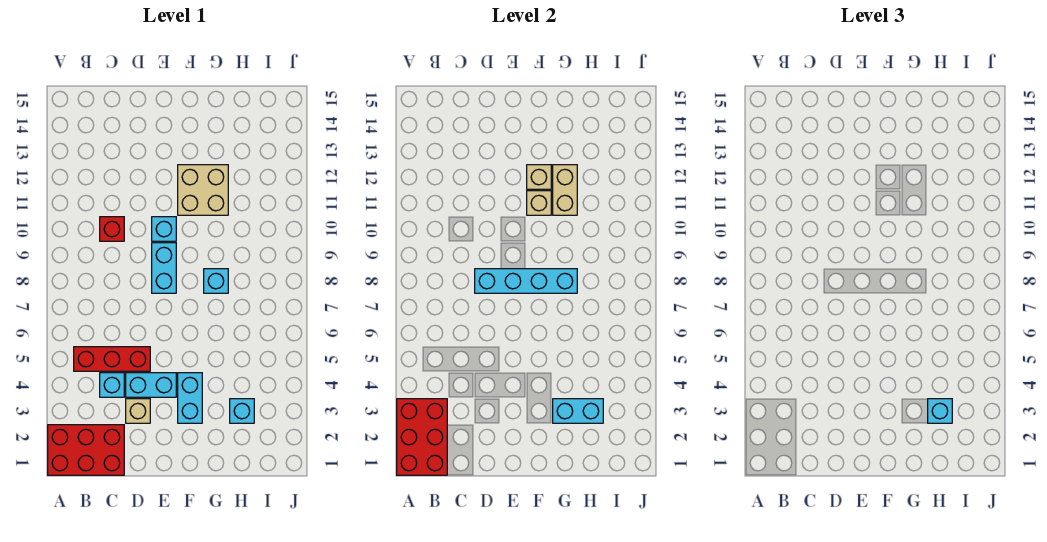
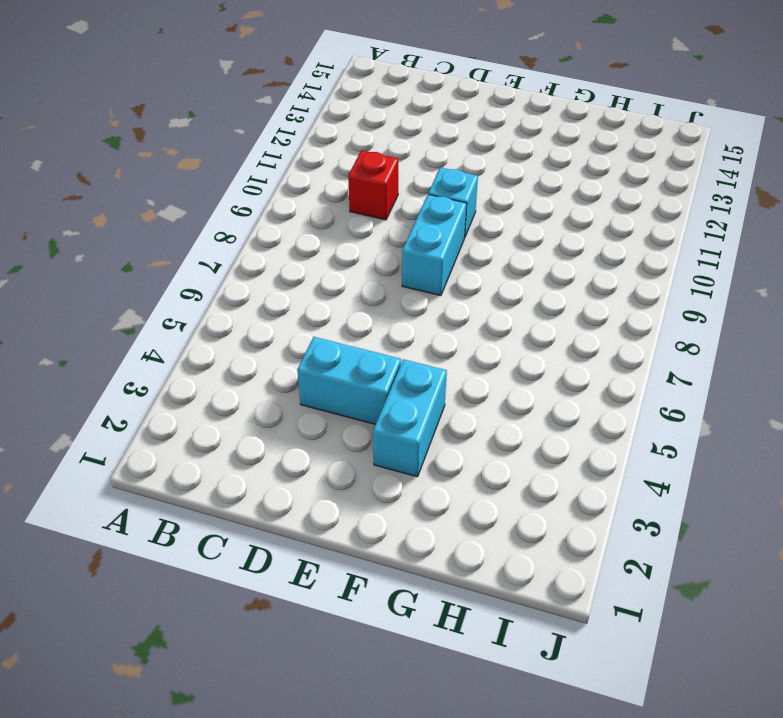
none -> red brick A1:C2 level 1
none -> red brick B5:D5 level 1
none -> cyan brick C4 level 1

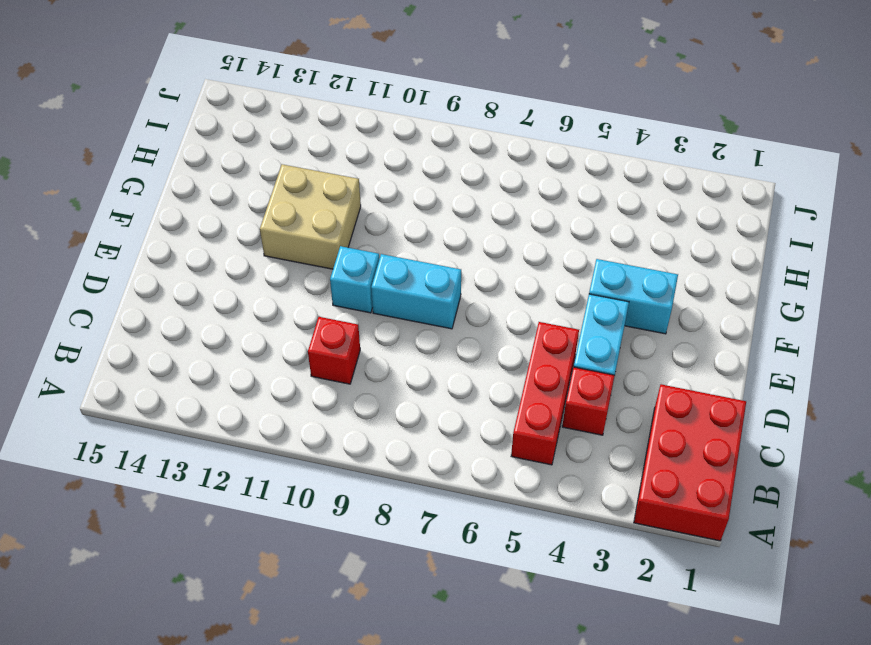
red brick C4 level 1 -> cyan brick C4 level 1
none -> tan brick D3 level 1
none -> cyan brick G8 level 1
none -> cyan brick H3 level 1

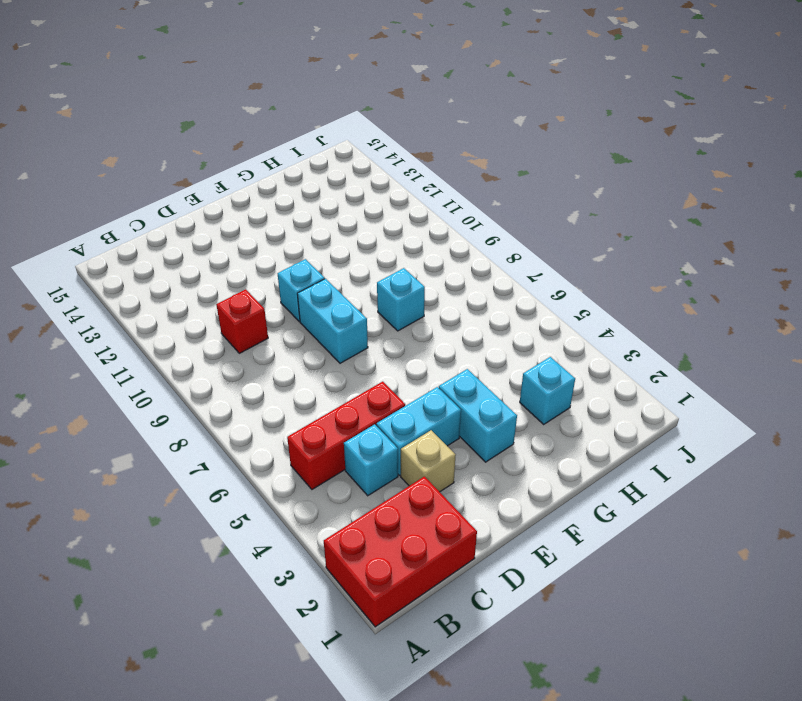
none -> tan brick F11:G12 level 1
none -> red brick A1:B3 level 2
none -> cyan brick D8:G8 level 2

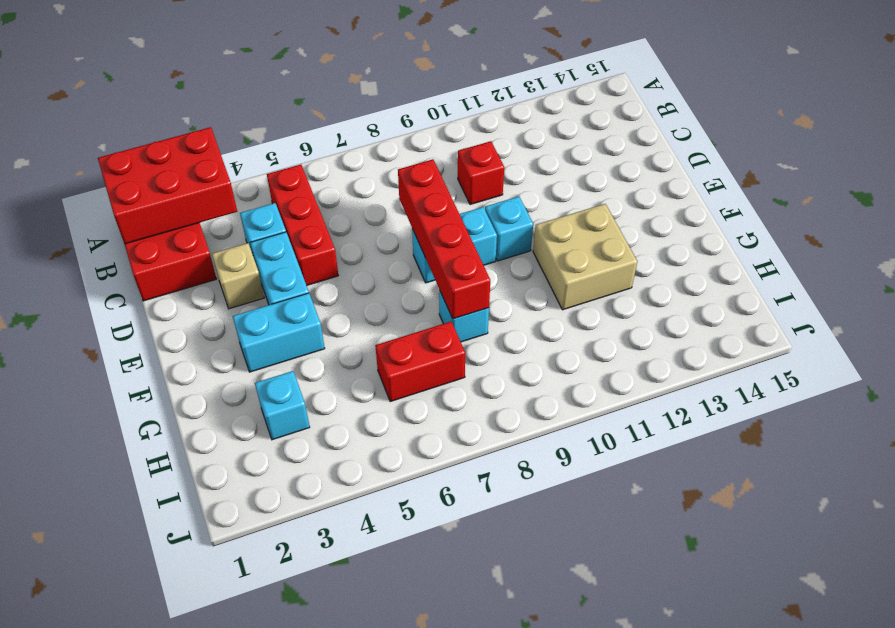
red brick D8:G8 level 2 -> cyan brick D8:G8 level 2
red brick H6:H7 level 1 -> none
none -> tan brick F11 level 2
none -> tan brick F12 level 2
none -> cyan brick G3:H3 level 2

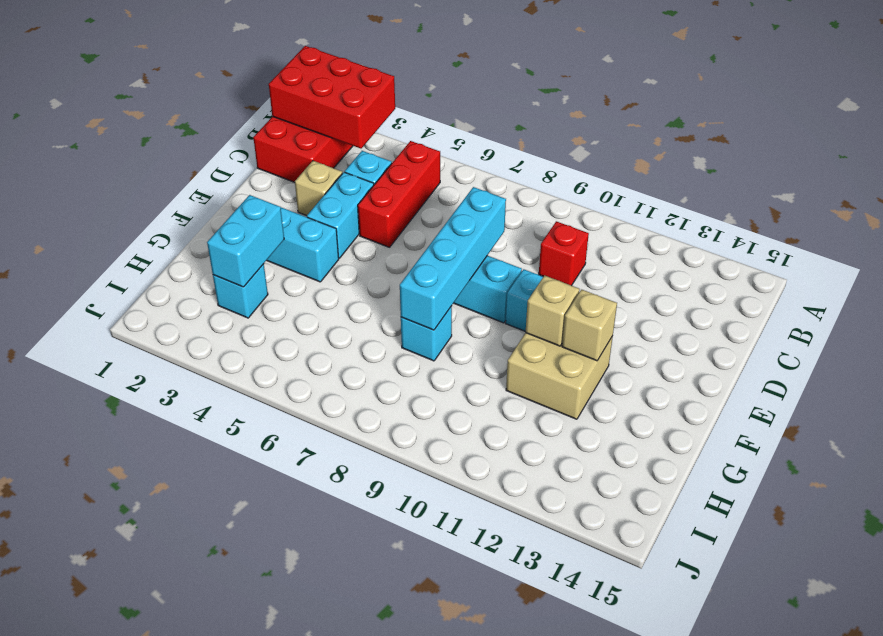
none -> tan brick G11:G12 level 2
none -> cyan brick H3 level 3

